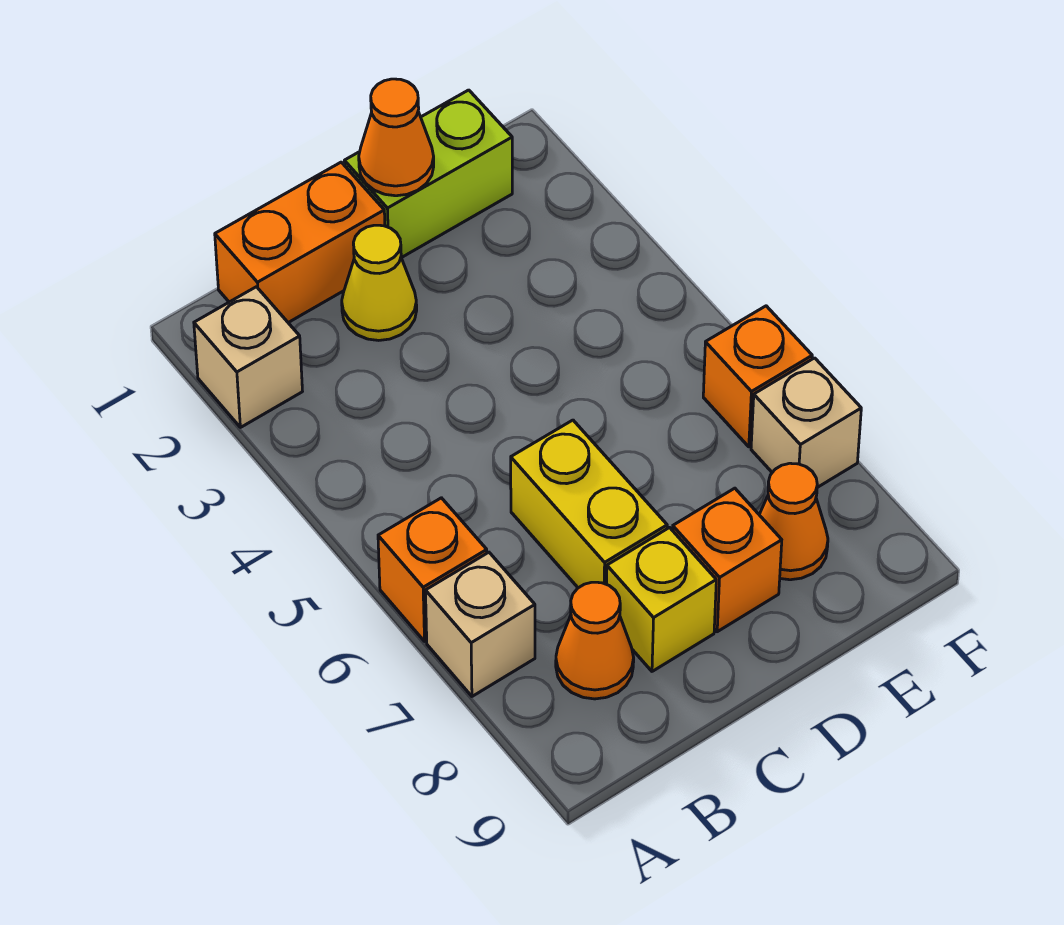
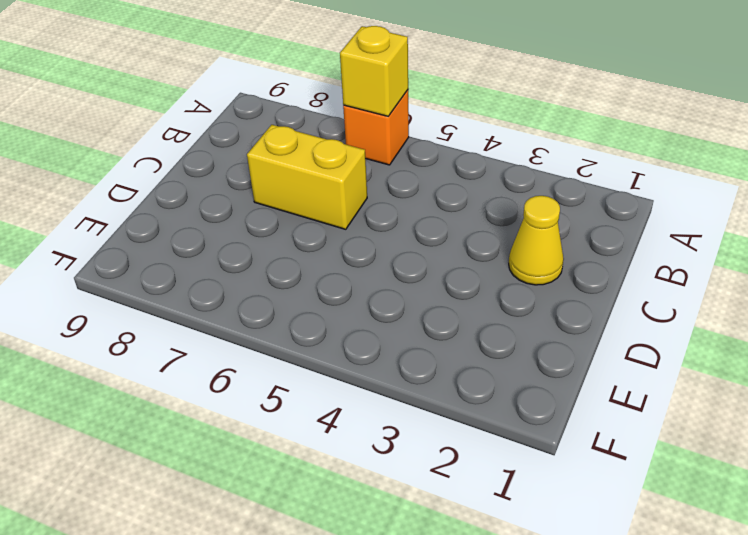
yellow brick A6 level 2 -> yellow brick C8 level 1
none -> tan brick A2 level 1
none -> tan brick A7 level 1
none -> orange brick B1:C1 level 1

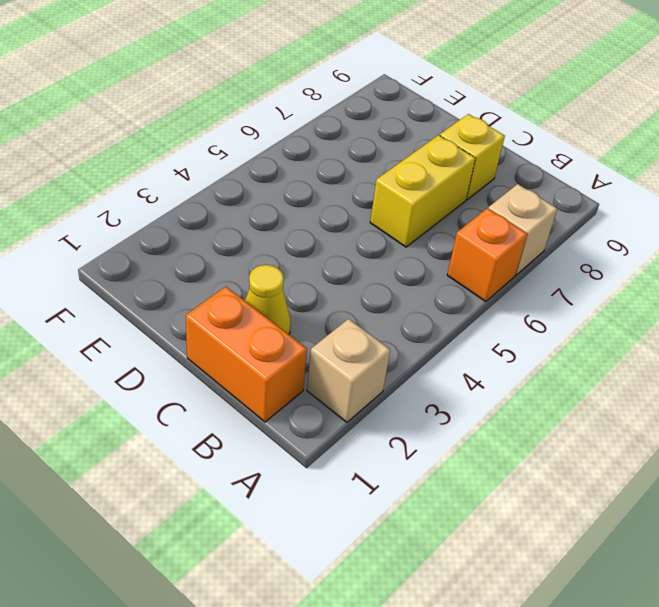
none -> orange cone B8 level 1
none -> lime brick D1:E1 level 1
none -> orange brick D8 level 1

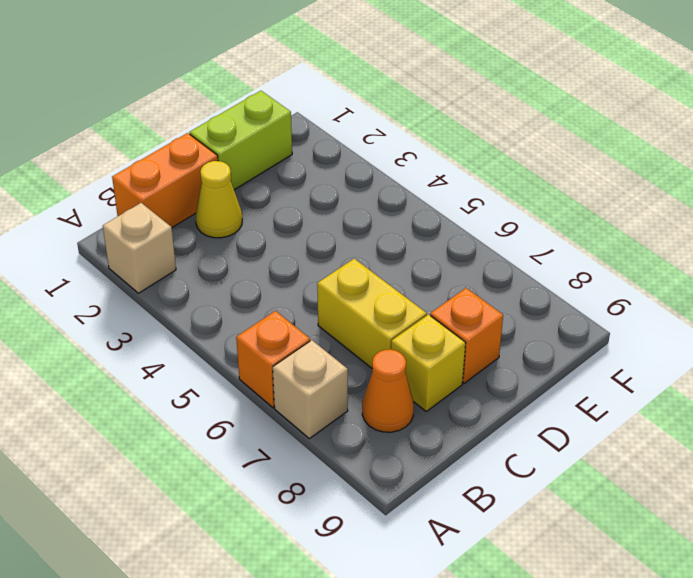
none -> orange cone E8 level 1
none -> orange brick F6 level 1
none -> tan brick F7 level 1

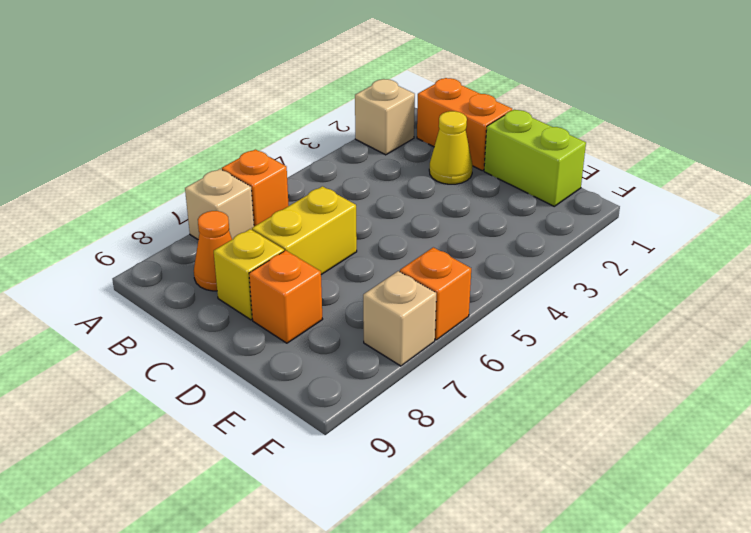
none -> orange cone E8 level 1
none -> orange cone D1 level 2

